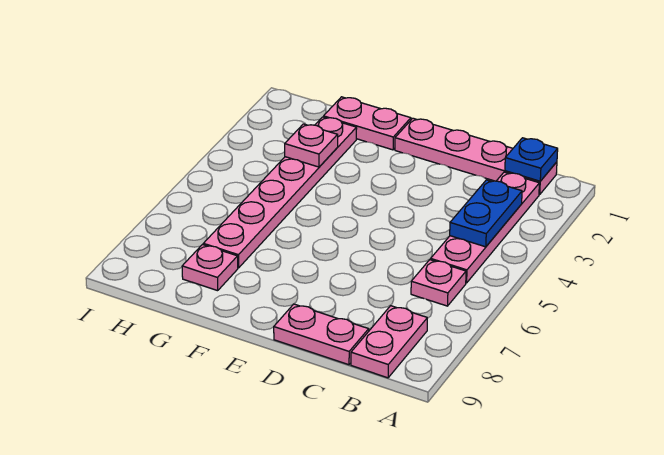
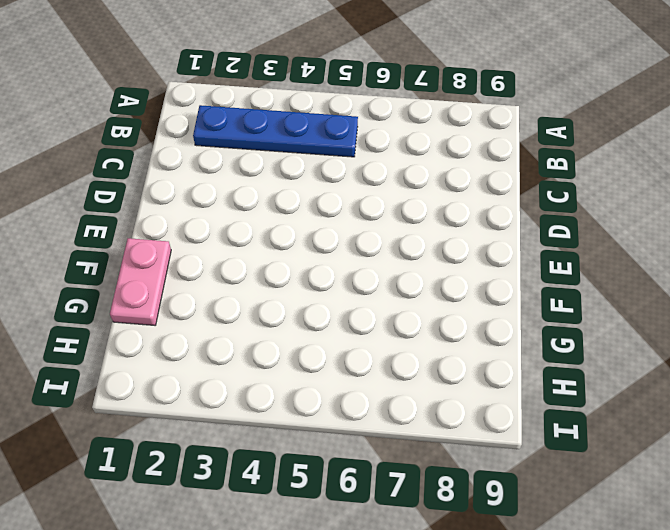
blue plate B2:B5 level 1 -> pink plate B2:B5 level 1
none -> pink plate B1:E1 level 1
none -> pink plate B6 level 1

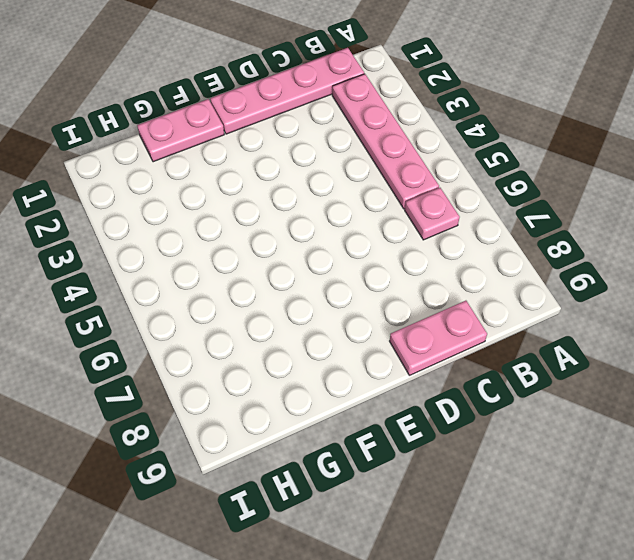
none -> pink plate B8:B9 level 1
none -> pink plate G2:G7 level 1

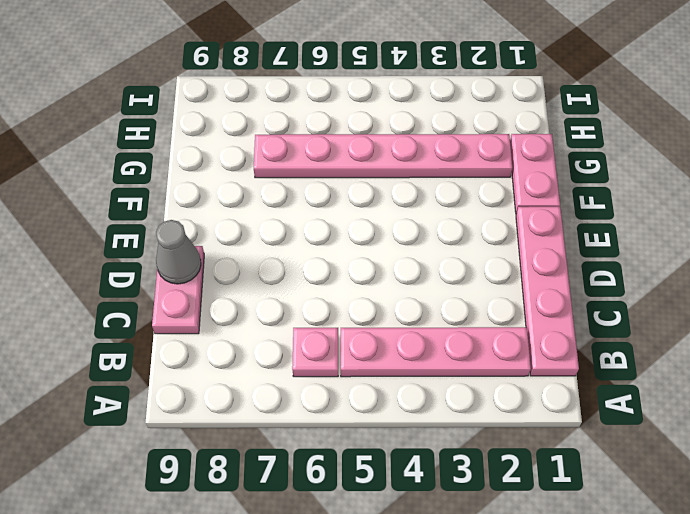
grey cone D9 level 2 -> none
none -> pink plate B8:B9 level 1
none -> pink plate G8 level 1

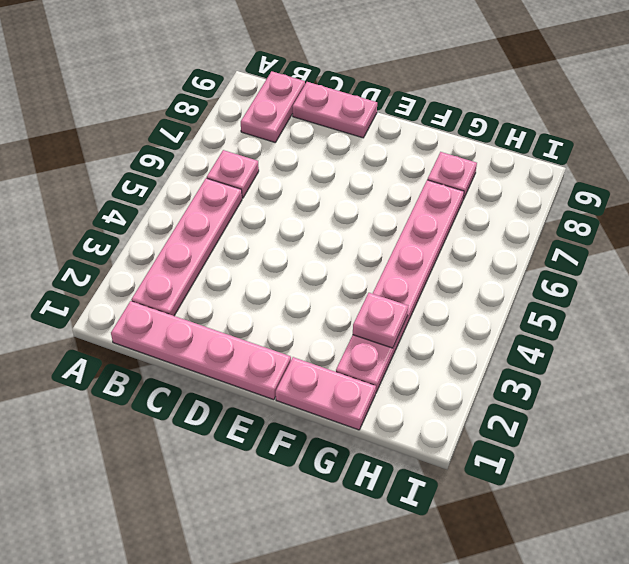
none -> blue plate B1 level 2
none -> blue plate B3:B4 level 2

